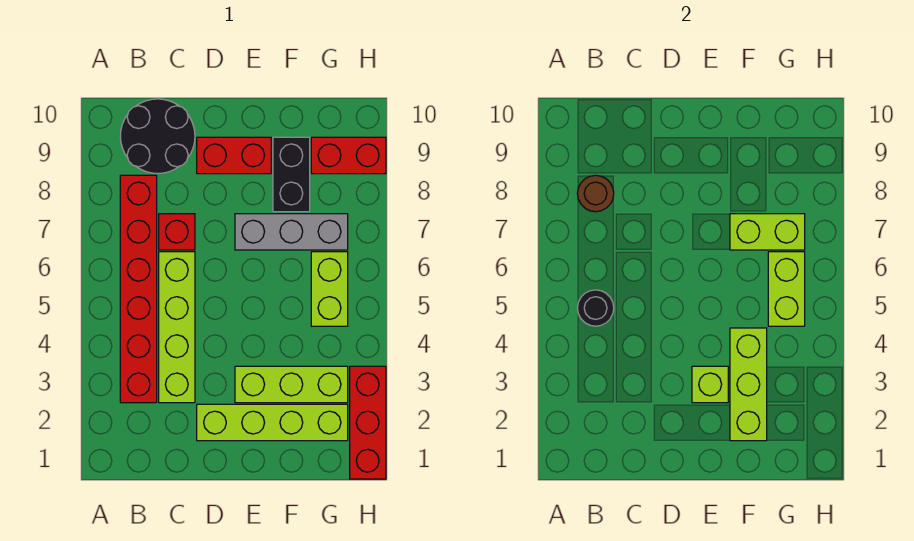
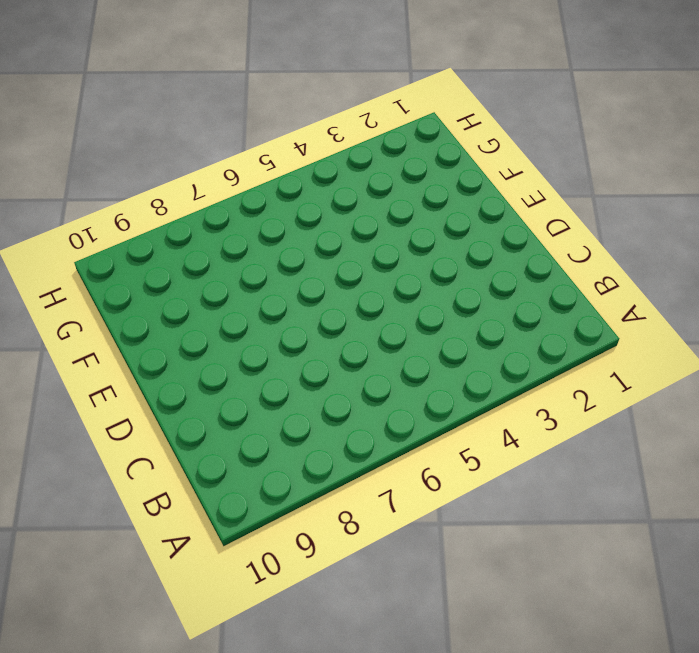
none -> red brick B3:B8 level 1
none -> black round brick B9:C10 level 1
none -> lime brick C3:C6 level 1

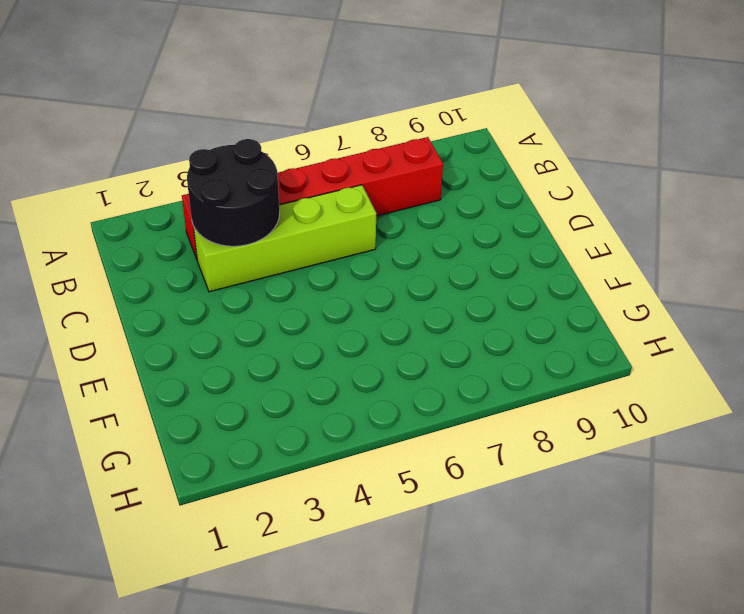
black round brick B3:C4 level 2 -> black round brick B9:C10 level 1
none -> red brick C7 level 1
none -> lime brick D2:G2 level 1
none -> red brick D9:E9 level 1

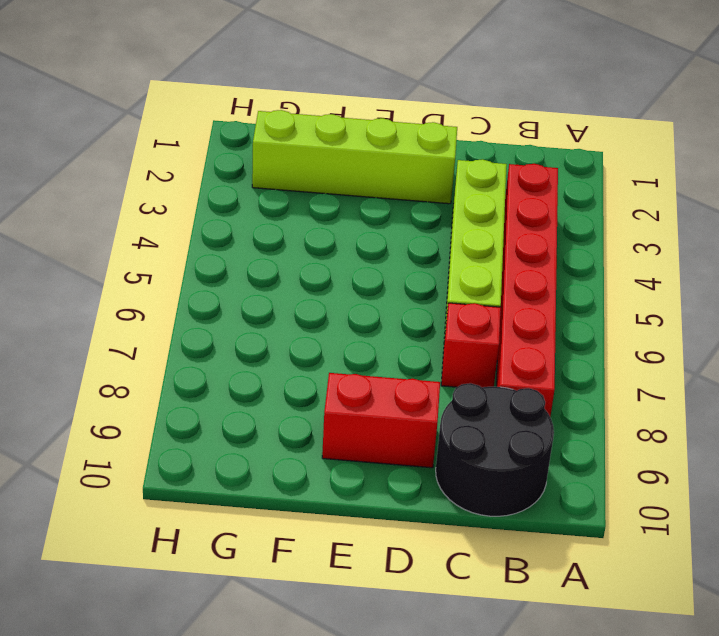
none -> lime brick E3:G3 level 1
none -> grey brick E7:G7 level 1
none -> black brick F8:F9 level 1

